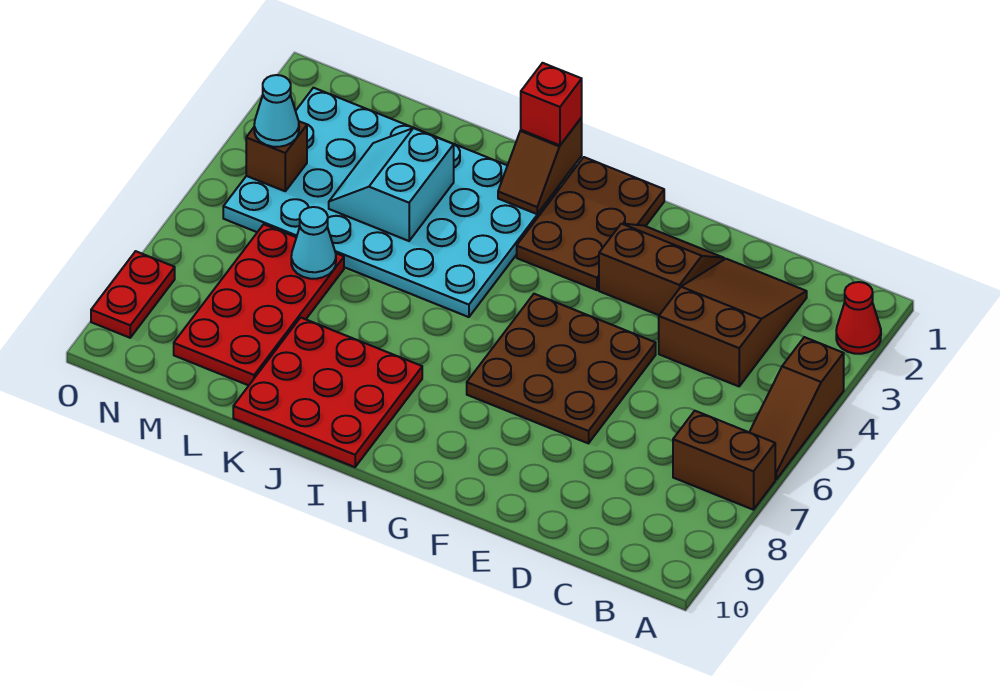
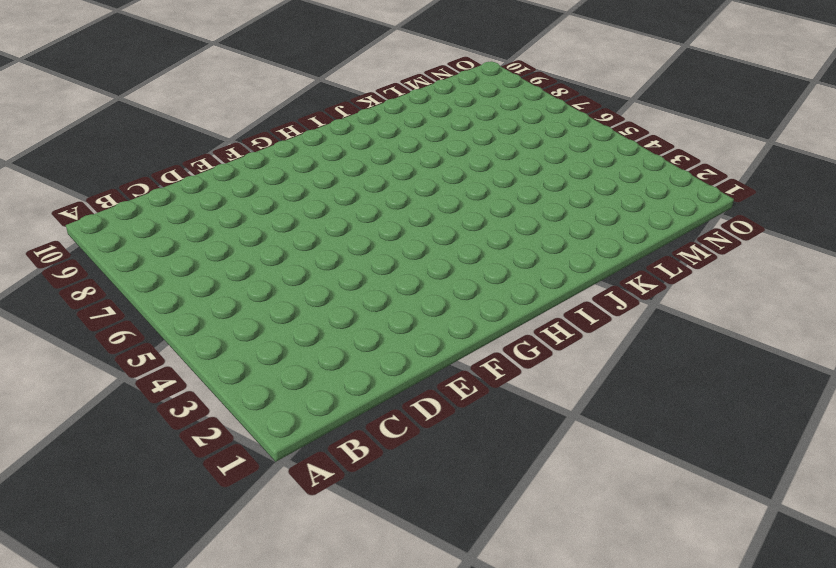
none -> red cone A2 level 1
none -> brown slope A4:A6 level 1 top 4
none -> brown brick A7:B7 level 1

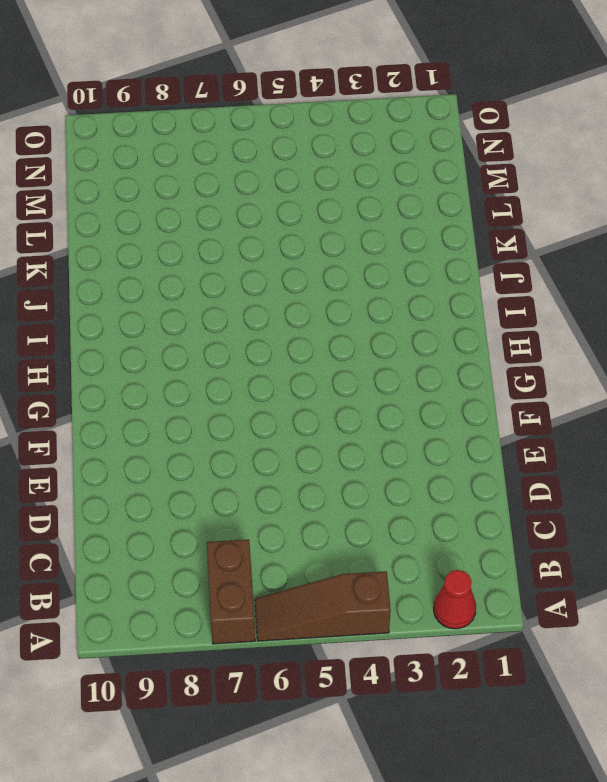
none -> brown slope C2:D4 level 1 top 4
none -> brown slope E2:F3 level 1 top 3
none -> brown plate E5:G7 level 1

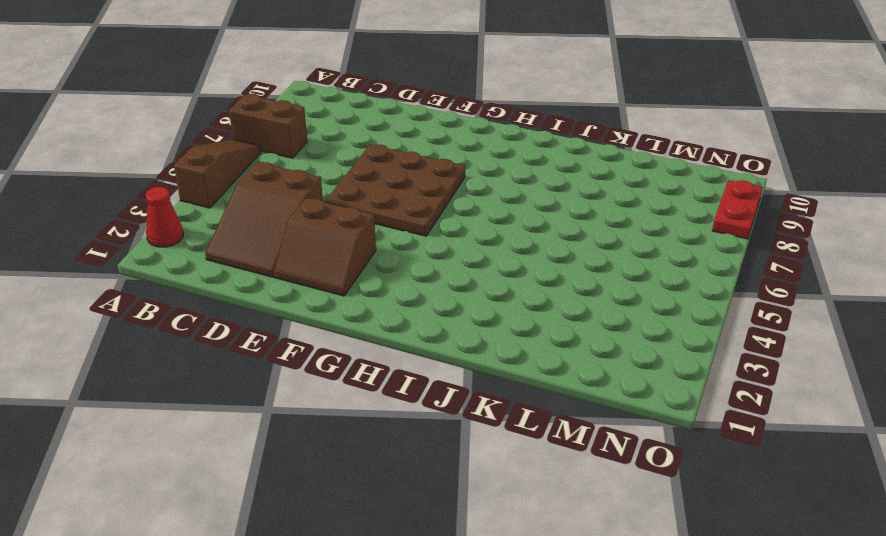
none -> brown plate G1:H3 level 1
none -> cyan plate I2:N5 level 1
none -> red plate I8:K10 level 1

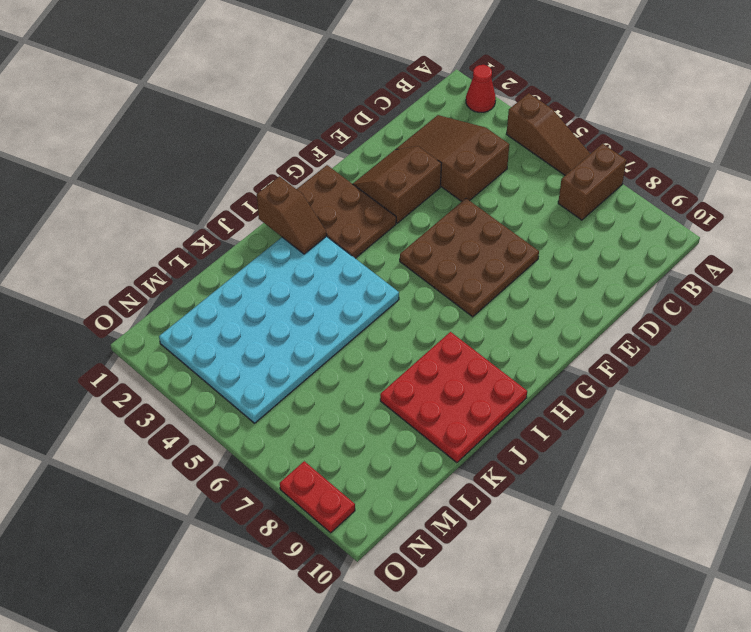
none -> red plate L6:M9 level 1
none -> cyan slope K3:L4 level 2 top K
none -> cyan cone L6 level 2

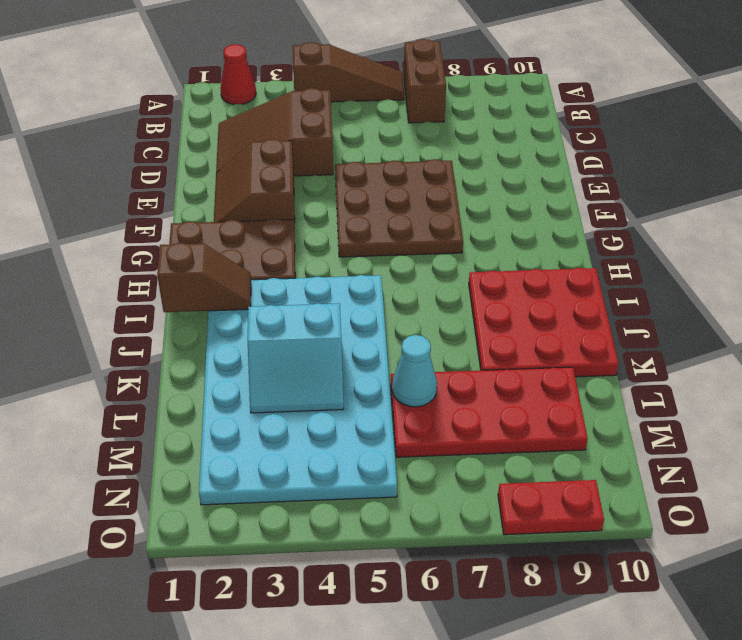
none -> brown brick N4 level 2
none -> red brick I1 level 3
none -> cyan cone N4 level 3

